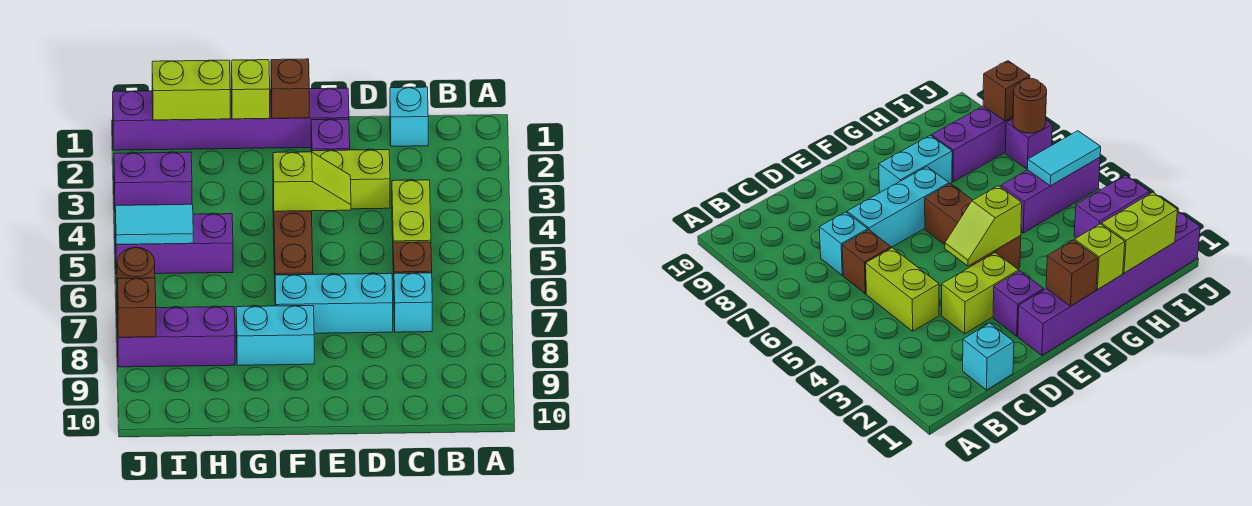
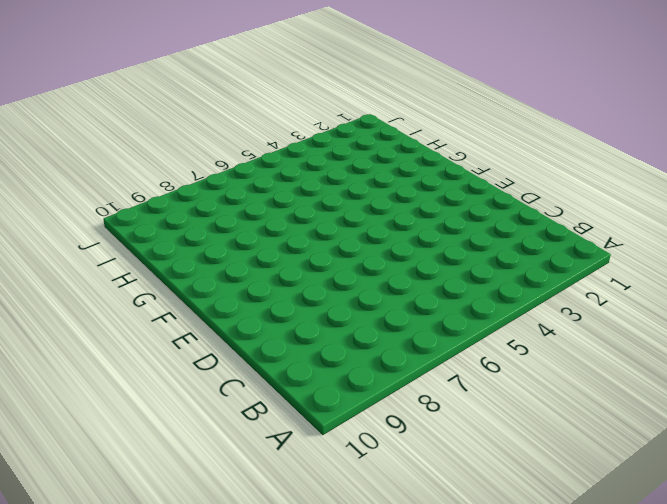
none -> cyan brick C1 level 1
none -> lime brick C4:C5 level 1
none -> brown brick C6 level 1

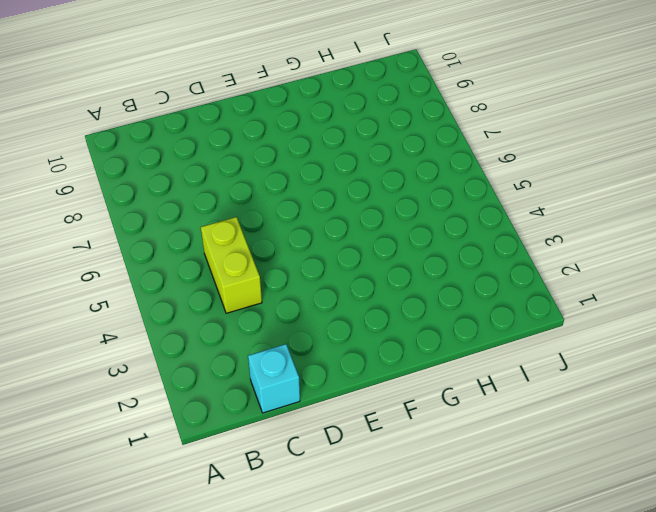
none -> brown brick C6 level 1
none -> cyan brick C7 level 1
none -> lime brick D3:E3 level 1

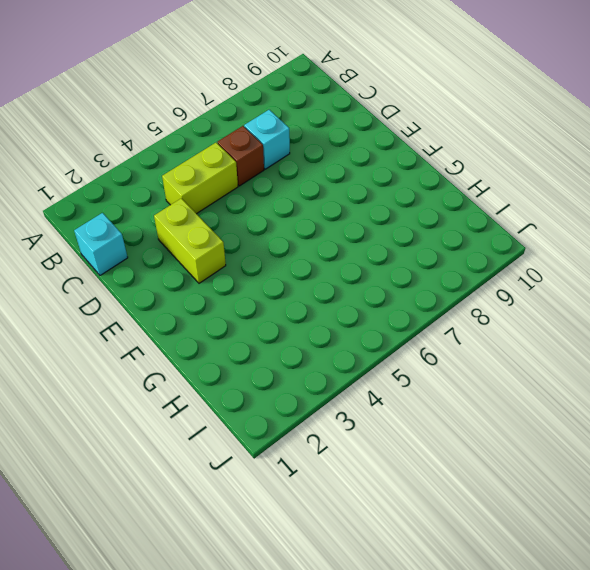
none -> cyan brick D7:F7 level 1
none -> purple brick E1:J1 level 1
none -> purple brick E2 level 1

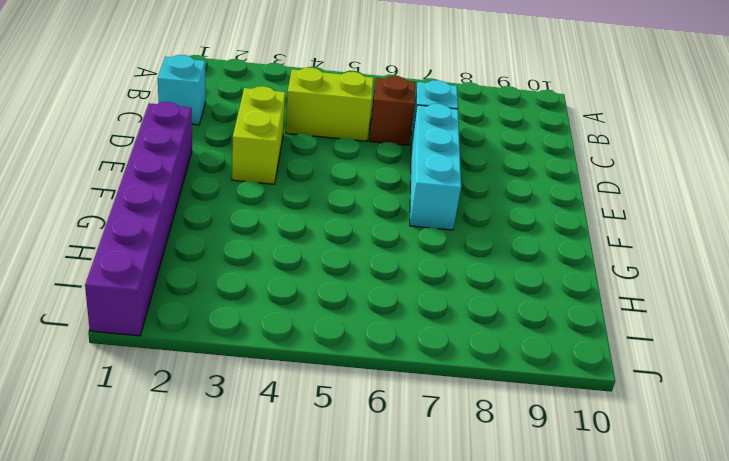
none -> purple brick E2 level 1
none -> brown brick F4:F6 level 1
none -> cyan brick F8:G8 level 1

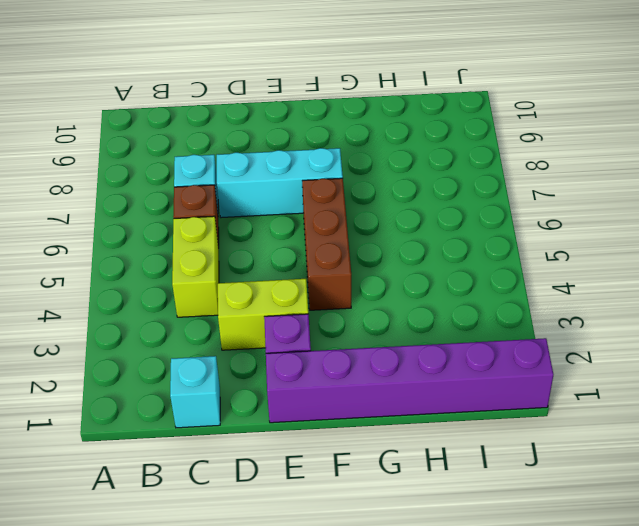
none -> cyan brick F8:G8 level 1
none -> purple brick H5:J5 level 1
none -> purple brick H8:J8 level 1

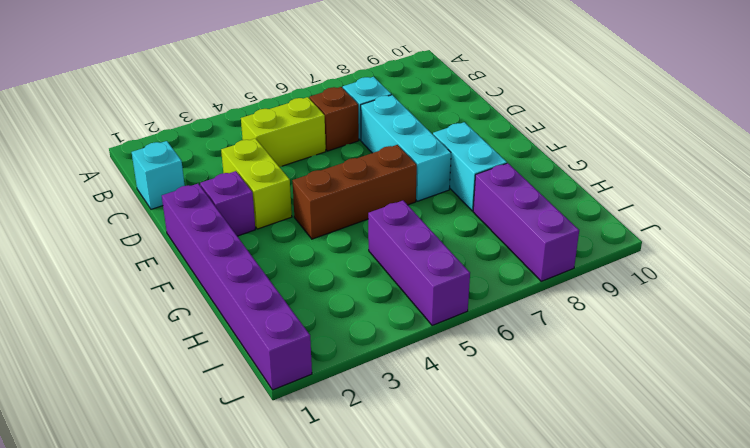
none -> purple brick I3:J3 level 1
none -> purple brick J7 level 1
none -> lime slope E4:F4 level 2 top F

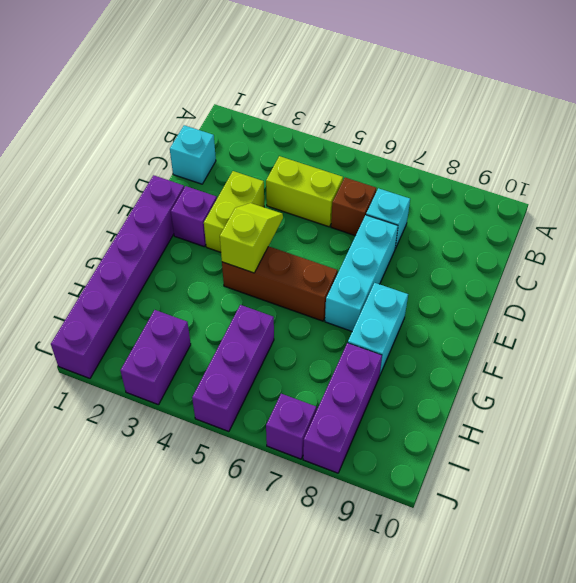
none -> brown brick F1 level 2
none -> lime brick G1 level 2
none -> lime brick H1:I1 level 2

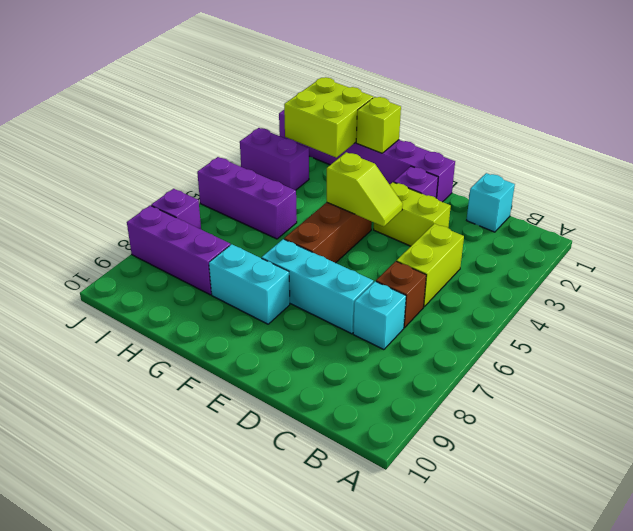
lime brick H1:I2 level 2 -> lime brick H1:I1 level 2
none -> brown brick F1 level 2
none -> cyan tile I5:J5 level 2
none -> brown round brick J7 level 2

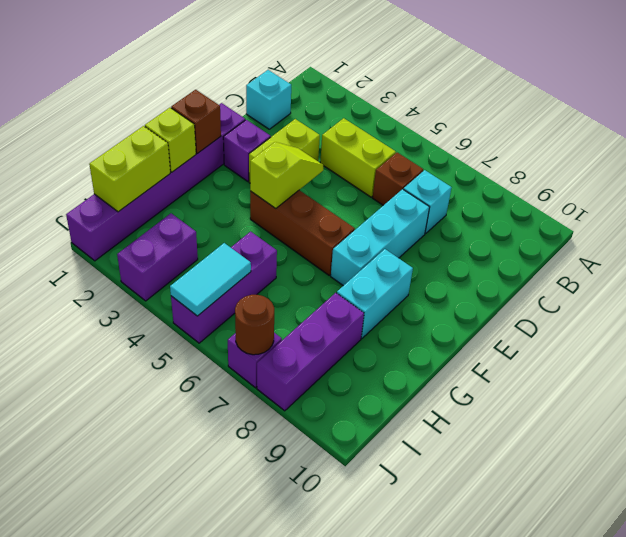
none -> brown brick J8 level 2

